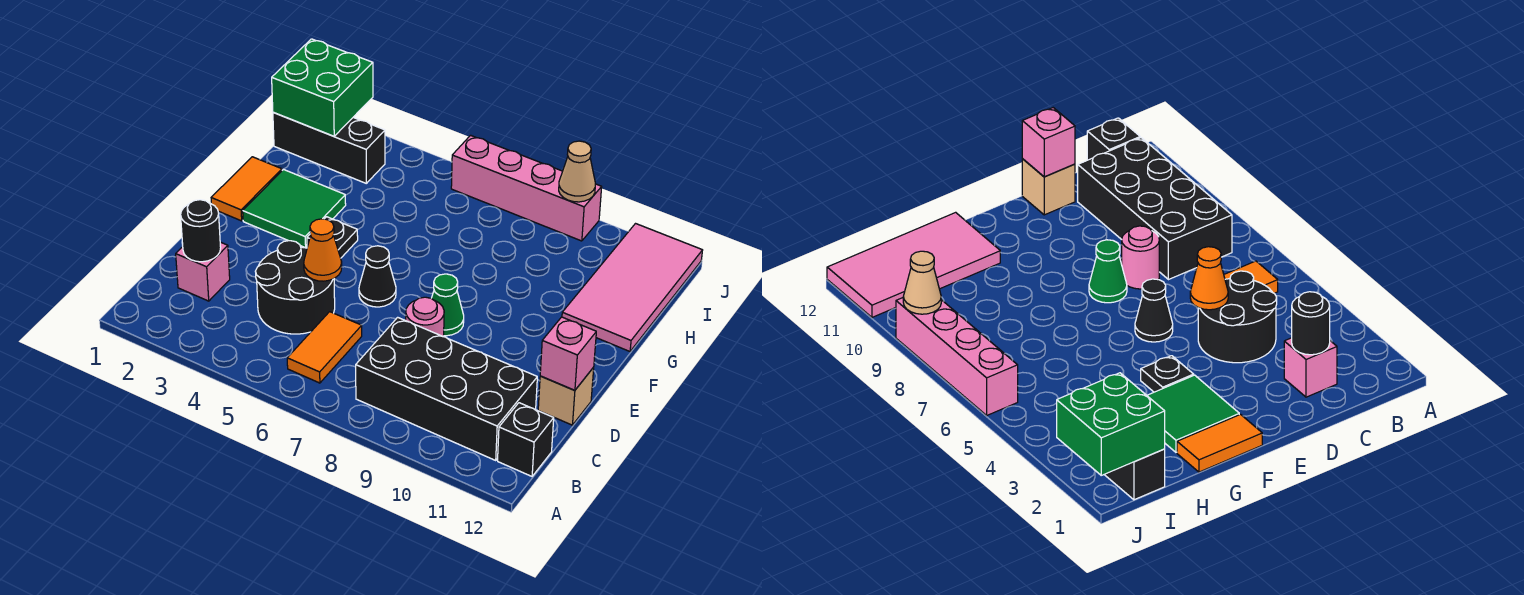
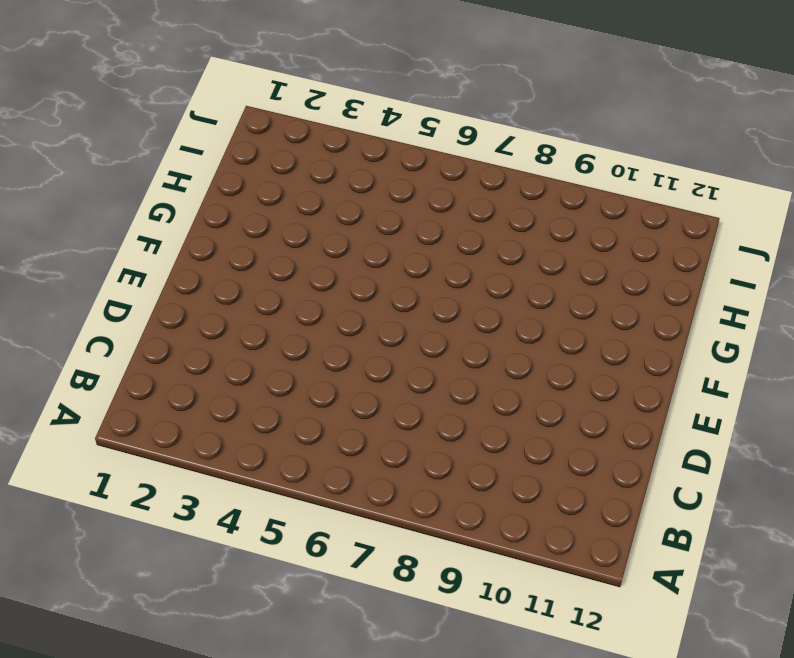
none -> orange tile B6:C6 level 1
none -> black brick B8:C11 level 1
none -> black brick B12 level 1

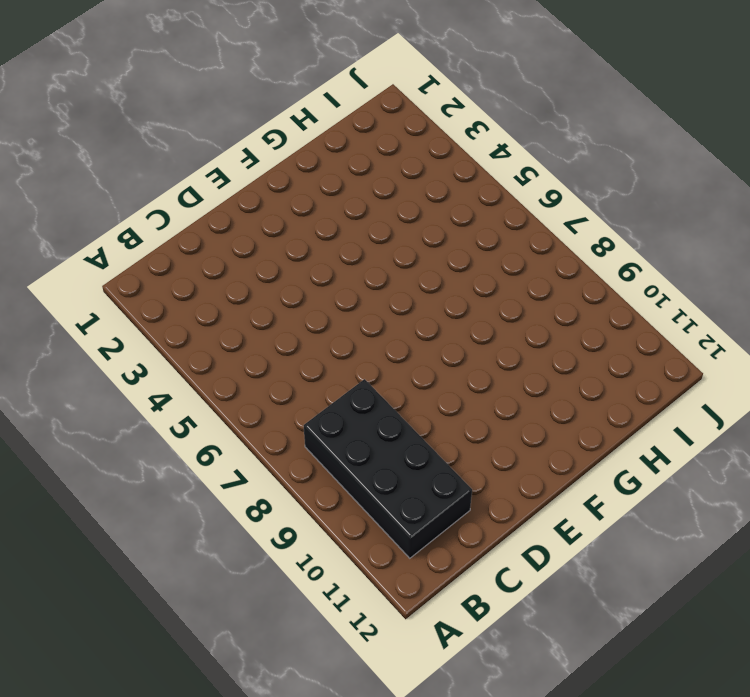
none -> orange tile B6:C6 level 1
none -> black brick B12 level 1
none -> pink brick C2 level 1

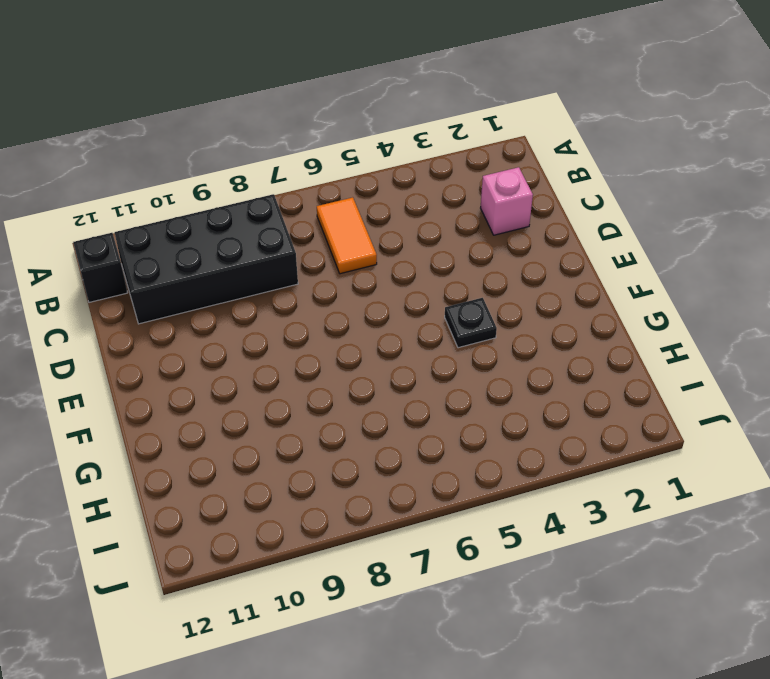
none -> black round brick C4:D5 level 1
none -> pink round brick D8 level 1
none -> tan brick D12 level 1

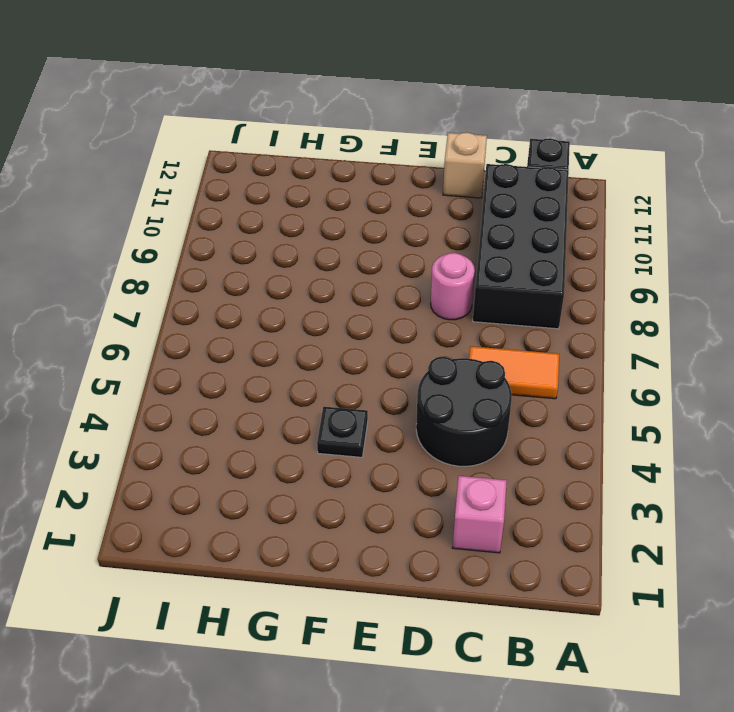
none -> black cone E6 level 1
none -> green cone E8 level 1
none -> orange tile F1:G1 level 1

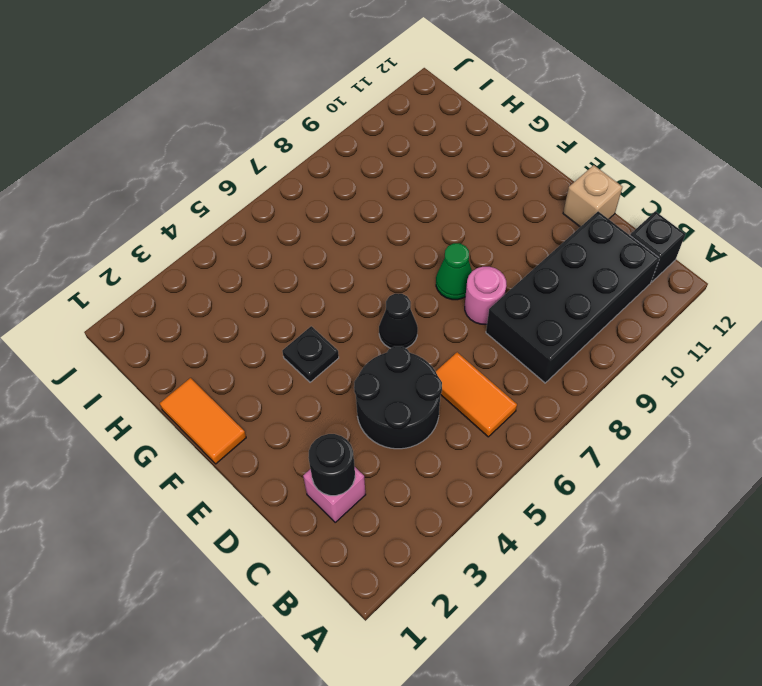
none -> green tile F2:G3 level 1
none -> pink tile G11:J12 level 1
none -> black brick I1:I3 level 1

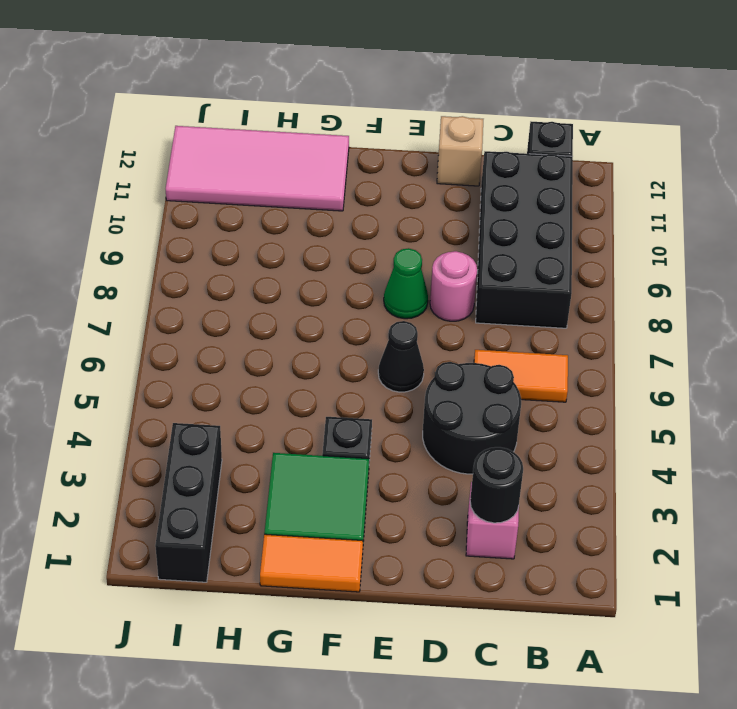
none -> pink brick J6:J9 level 1
none -> orange cone D5 level 2
none -> pink brick D12 level 2

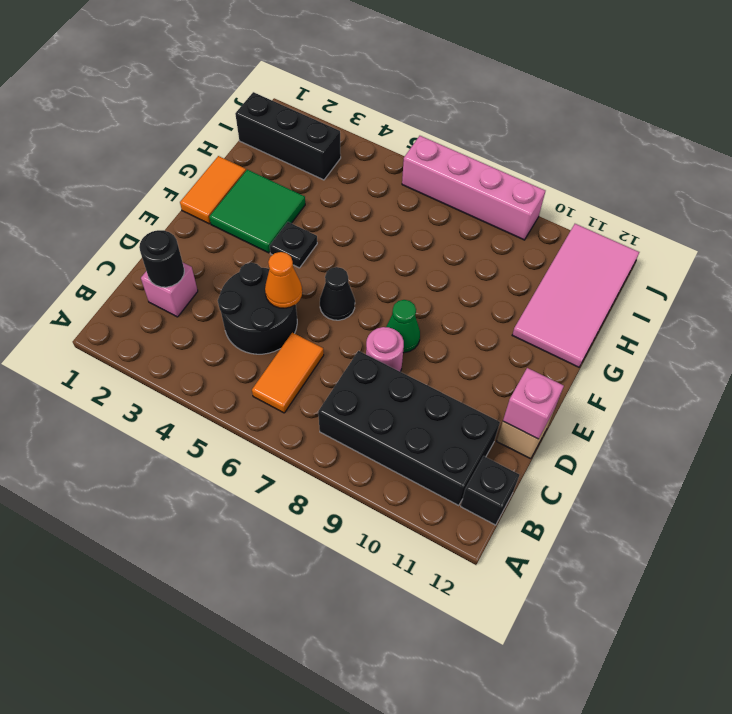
none -> green brick I1:J2 level 2
none -> tan cone J9 level 2

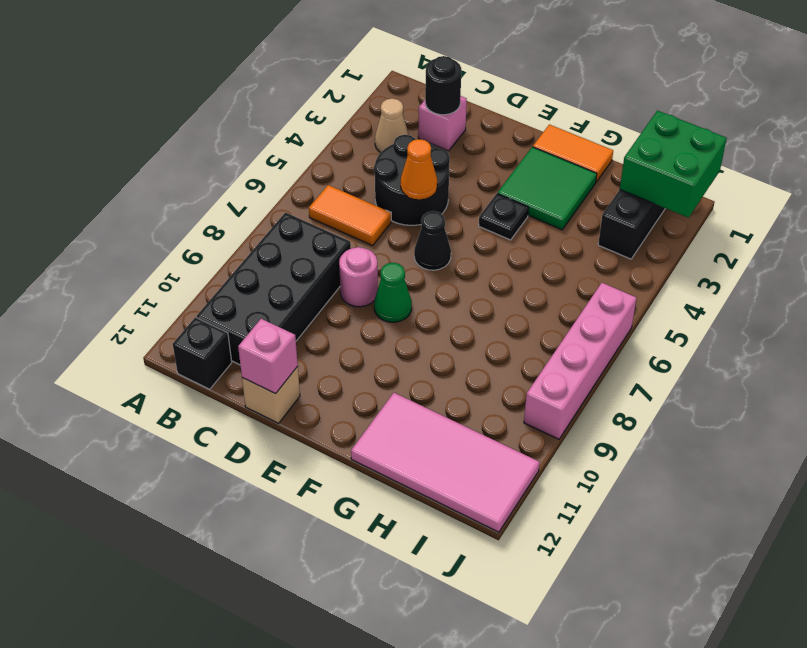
tan cone B3 level 1 -> tan cone J9 level 2

